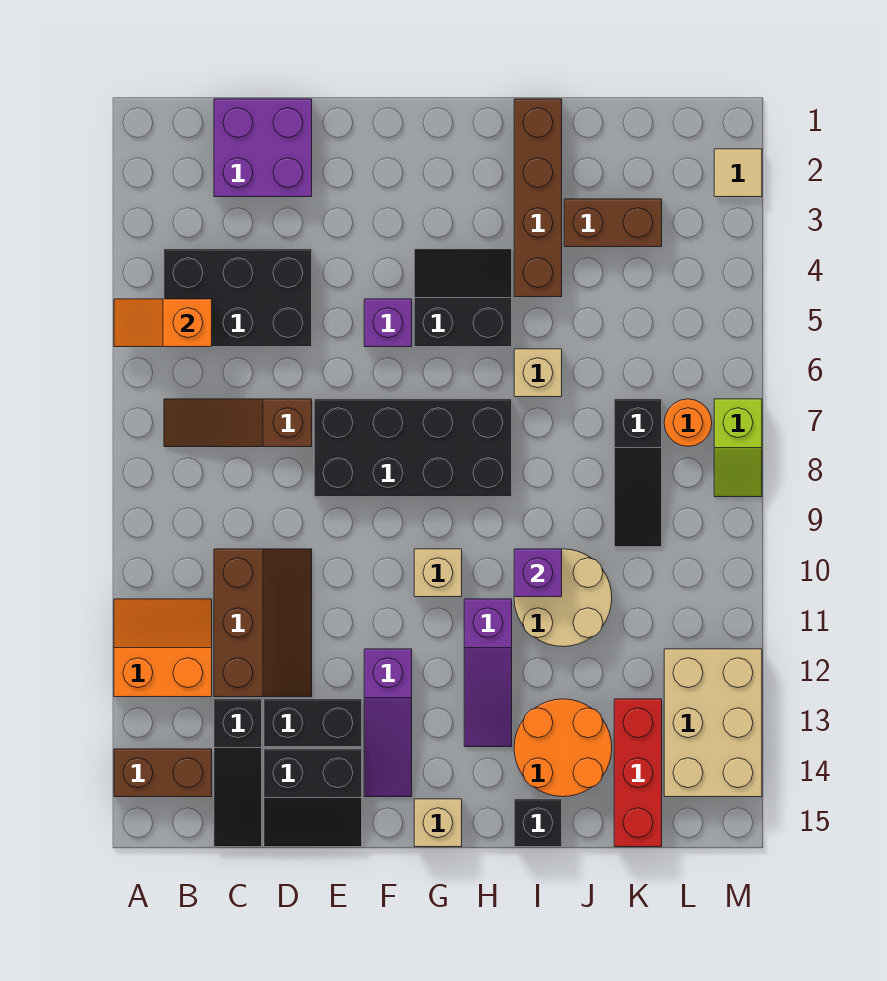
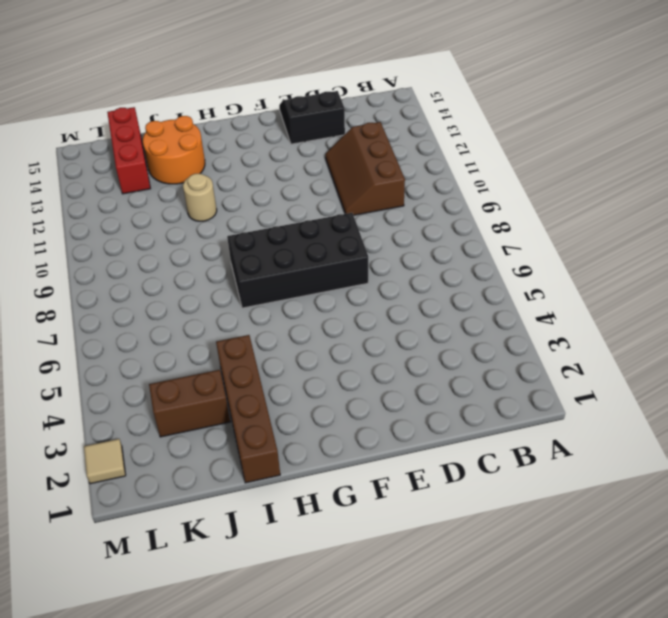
tan round brick I11 level 1 -> tan round brick I10:J11 level 1
none -> orange slope A11:B12 level 1 top 12
none -> brown brick A14:B14 level 1
none -> black brick B4:D5 level 1
none -> brown slope B7:D7 level 1 top D

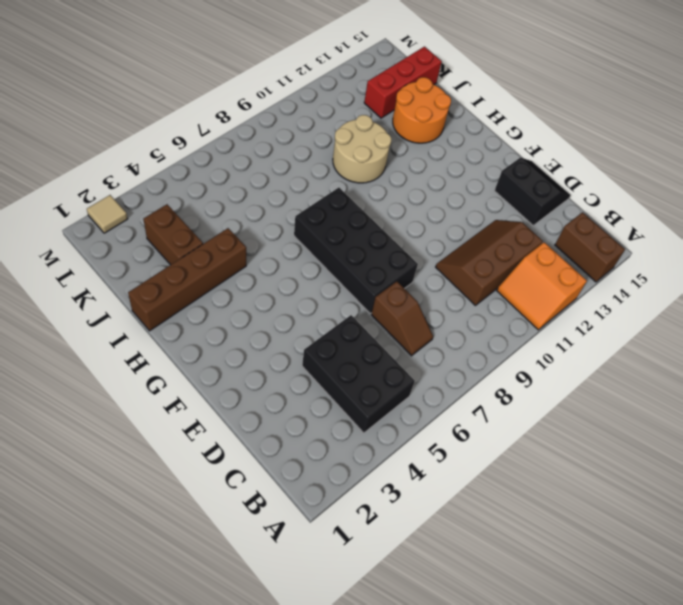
brown slope C7:D7 level 1 top D -> brown slope B7:D7 level 1 top D
none -> purple brick C1:D2 level 1
none -> black slope C13:C15 level 1 top 13
none -> black brick D13:E13 level 1
none -> purple brick F5 level 1

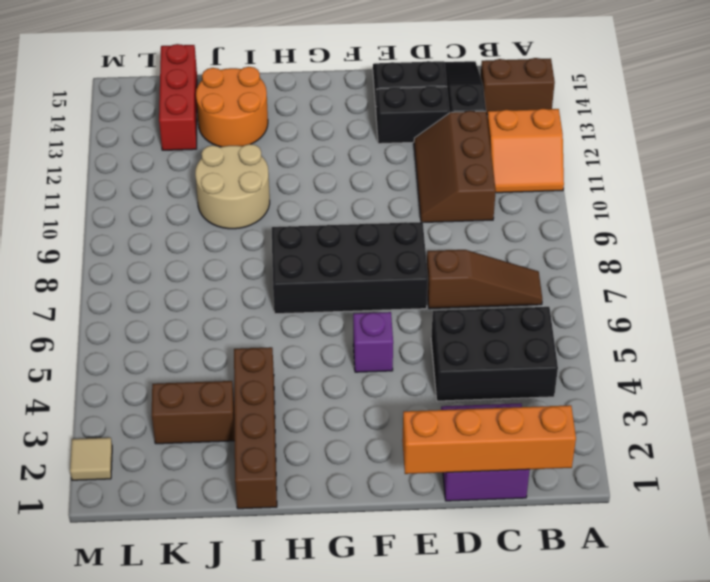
orange brick B1:E1 level 2 -> none
none -> purple slope F12:F14 level 1 top 12
none -> black slope G4:H5 level 1 top 5
none -> tan brick G10 level 1
none -> tan brick G15 level 1

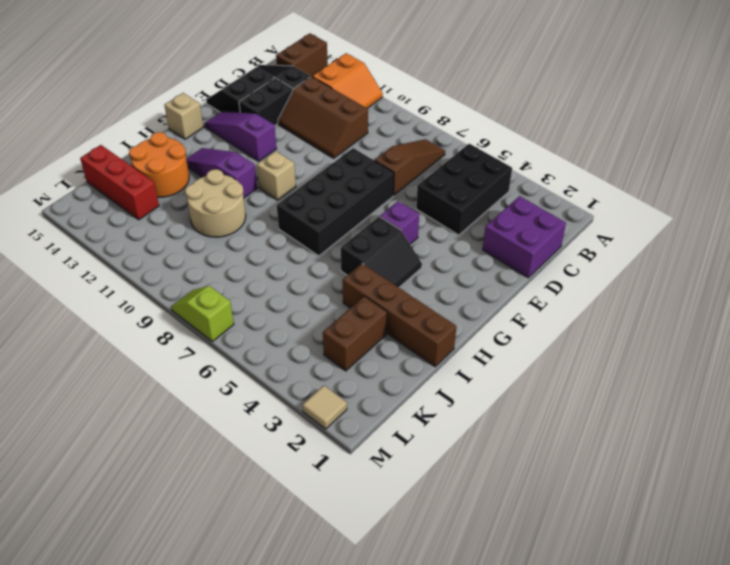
none -> tan brick I6 level 1
none -> black brick I15 level 1
none -> black slope K7:K9 level 1 top 7
none -> orange round brick L7 level 1

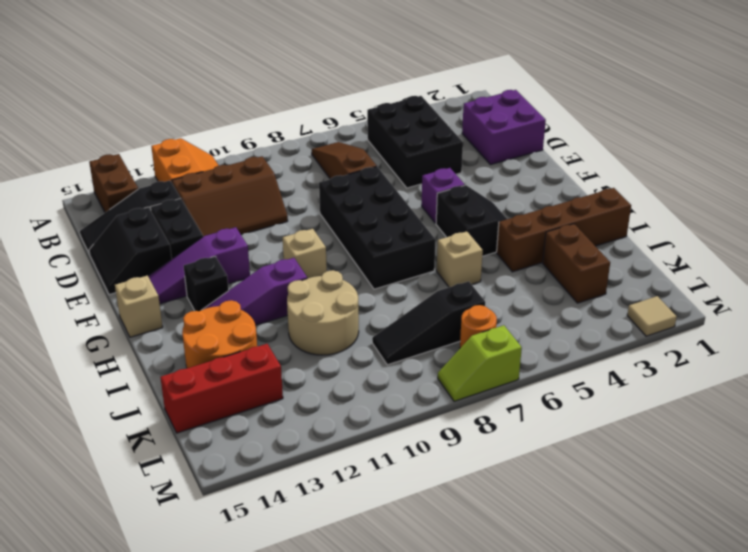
black brick G13 level 1 -> black brick I15 level 1
none -> tan brick L12:M14 level 1
none -> orange slope A5:B5 level 2 top B
none -> purple brick I10 level 2

